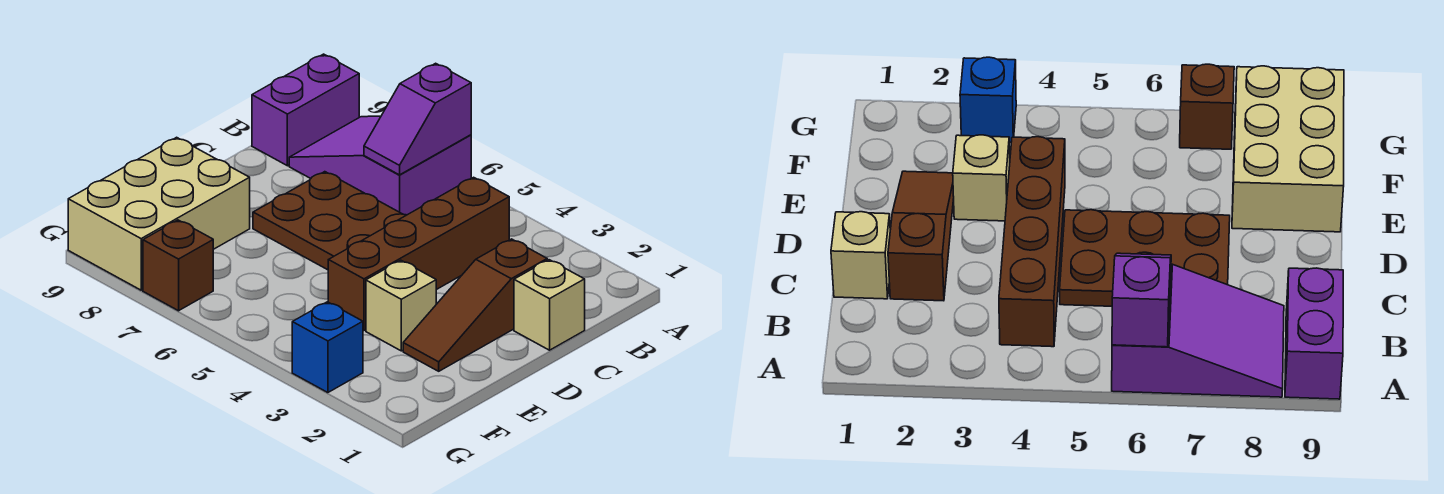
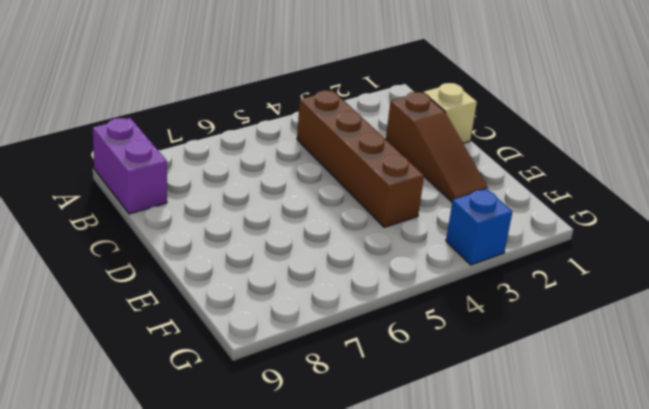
none -> purple slope A6:B8 level 1 top 6
none -> brown plate C5:D7 level 1

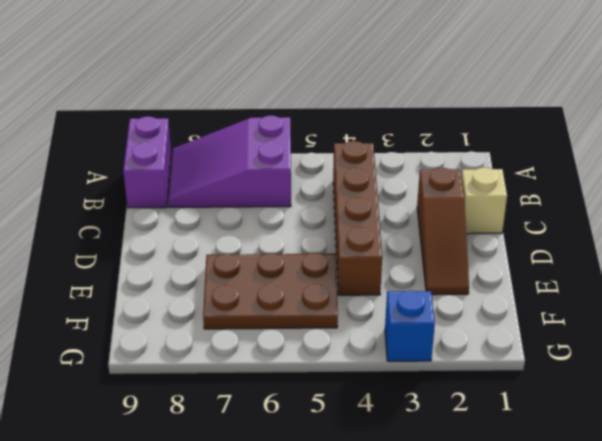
brown plate E5:F7 level 1 -> brown plate C5:D7 level 1
none -> tan brick E3 level 1
none -> tan brick E8:G9 level 1

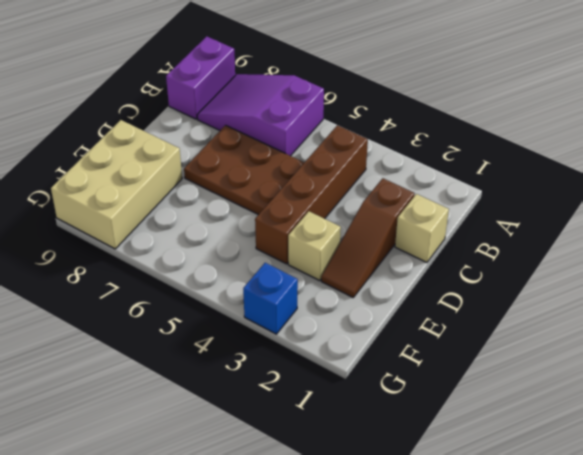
none -> brown brick G7 level 1
none -> purple slope A6:B6 level 2 top A

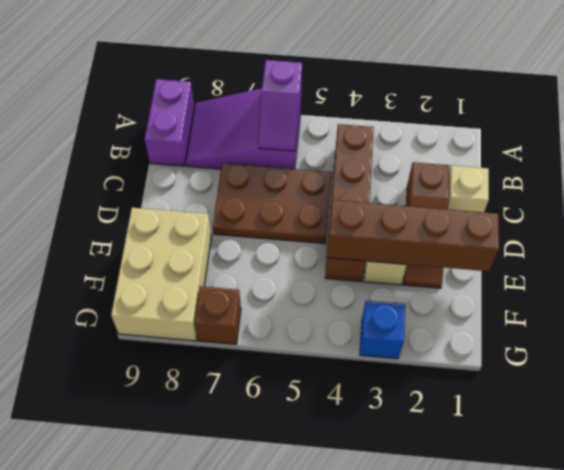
brown brick E1:E4 level 2 -> none

